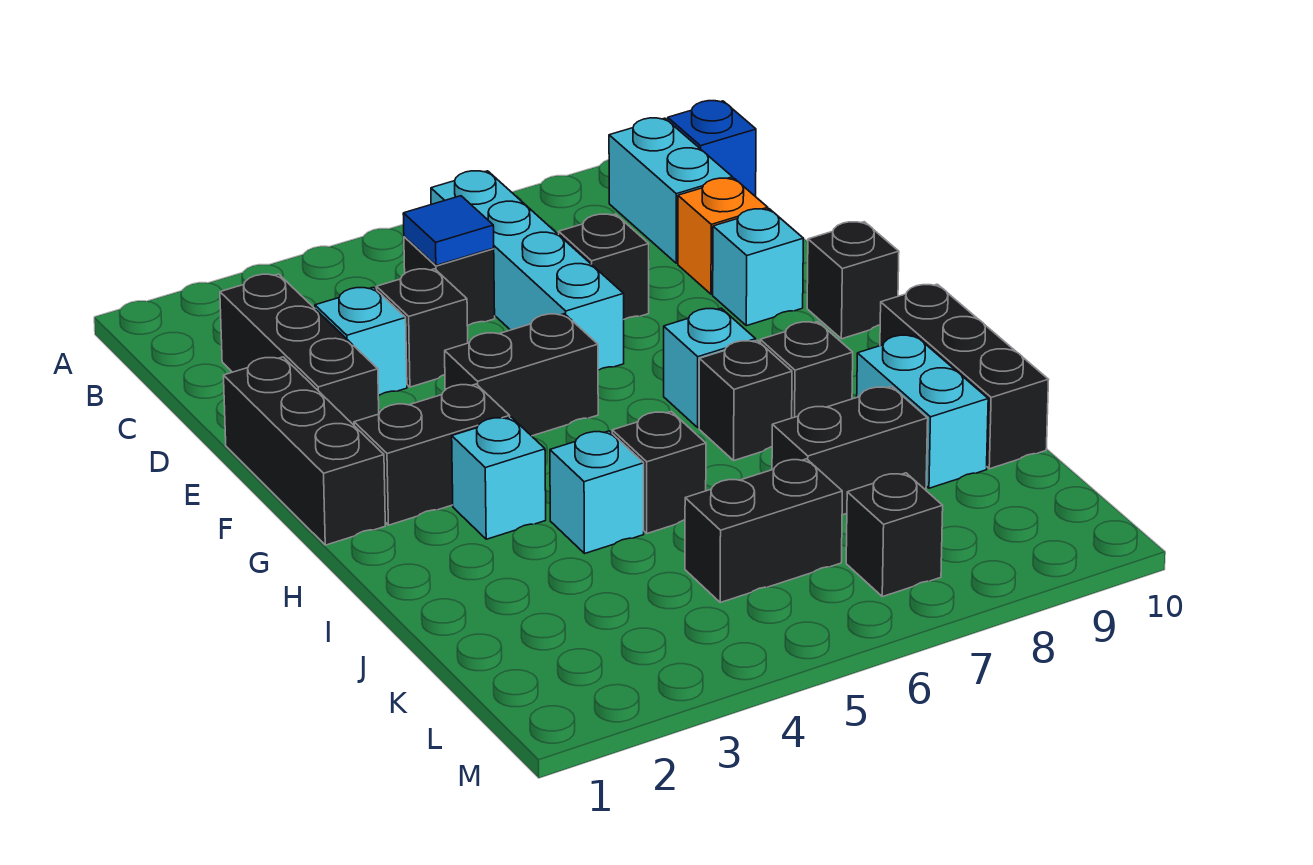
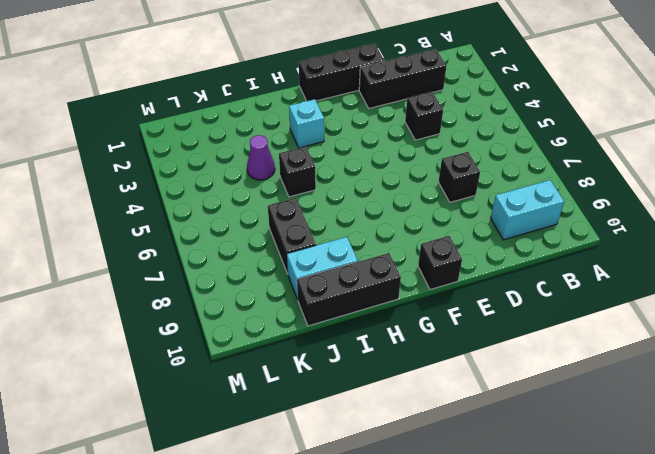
purple cone J4 level 1 -> none
none -> cyan brick B6:E6 level 1
none -> blue brick B10 level 1
none -> black brick C5 level 1

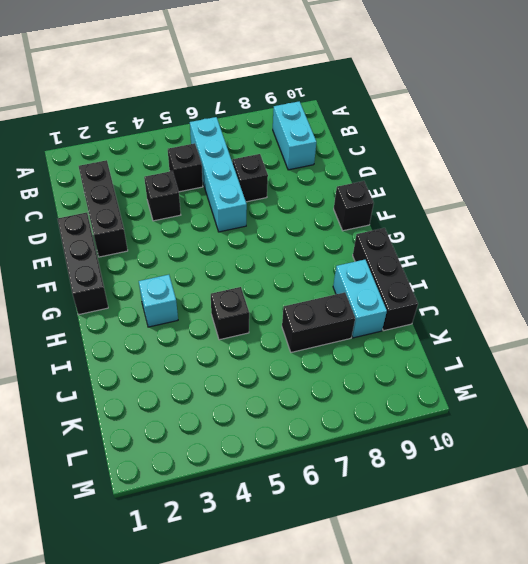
none -> blue brick B10 level 1
none -> cyan brick D3 level 1
none -> orange brick D9 level 1

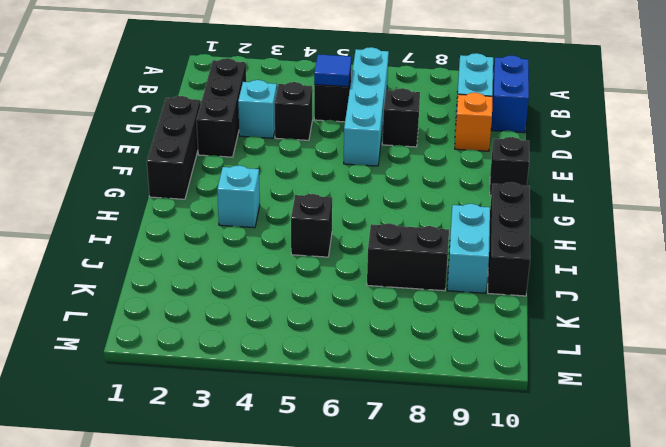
blue brick B10:C10 level 1 -> blue brick B10 level 1
none -> cyan brick E9 level 1
none -> black brick F4:F5 level 1
none -> black brick G2:G3 level 1

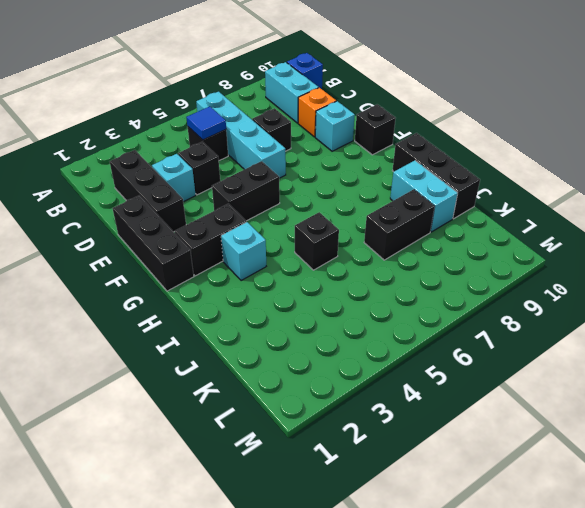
none -> cyan brick G7 level 1
none -> black brick H7 level 1
none -> black brick H8 level 1

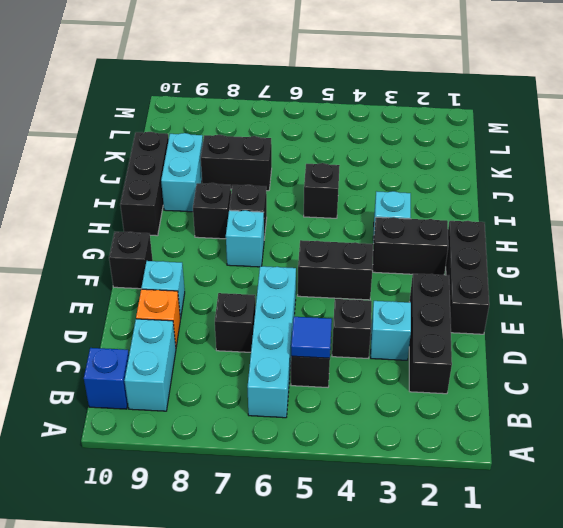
none -> cyan brick I4 level 1
none -> black brick K5:K6 level 1
none -> black brick L7 level 1

